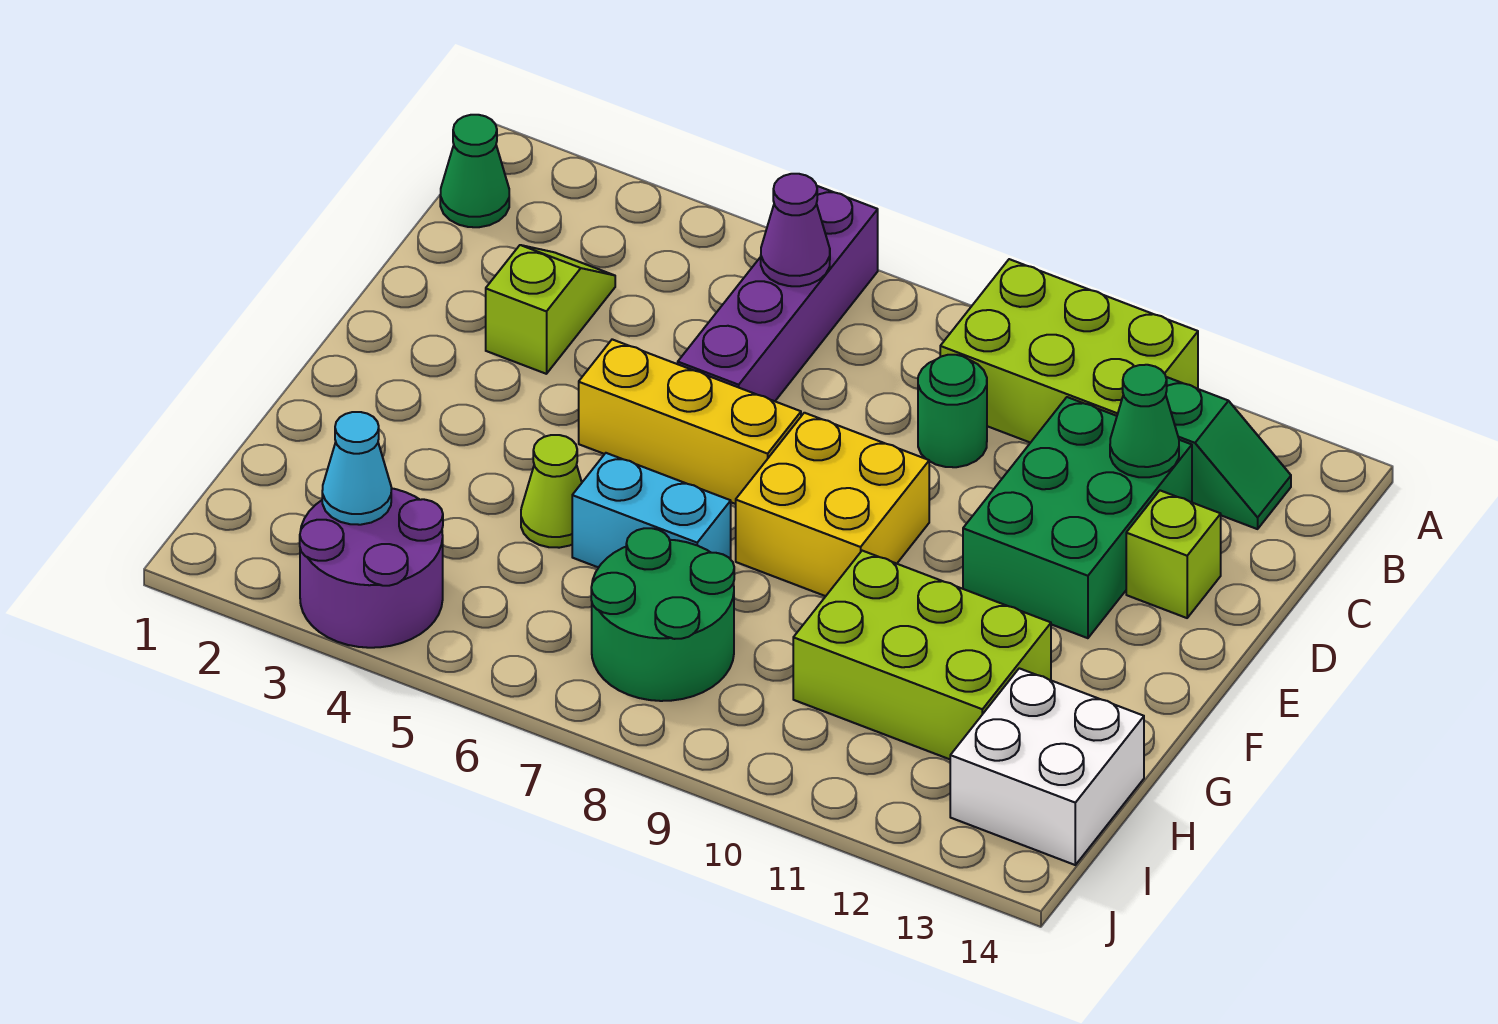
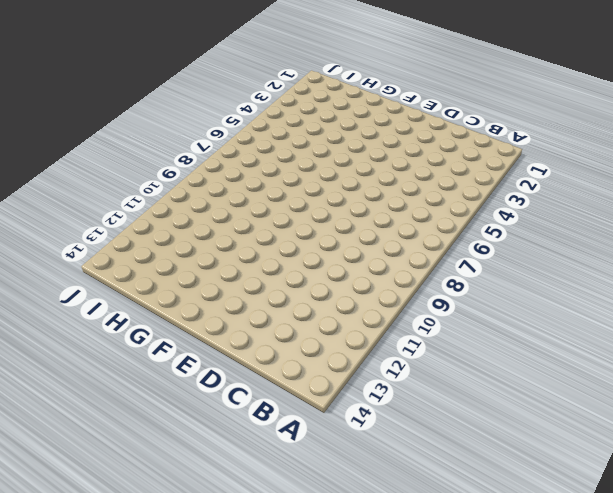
none -> purple brick A6:D6 level 1
none -> lime brick A9:B11 level 1
none -> green cone B1 level 1

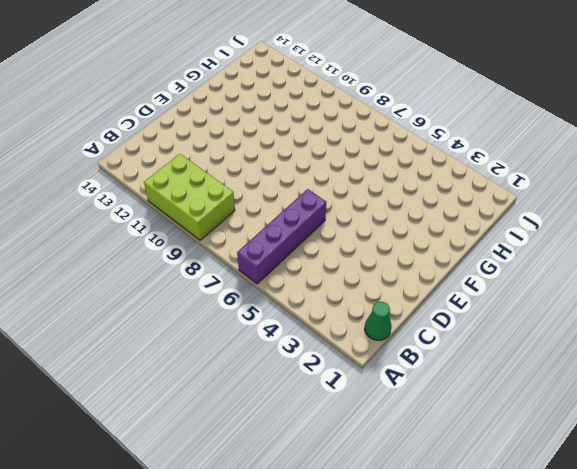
none -> green slope B12:B13 level 1 top 12
none -> lime slope C3:D3 level 1 top D
none -> green round brick C9 level 1

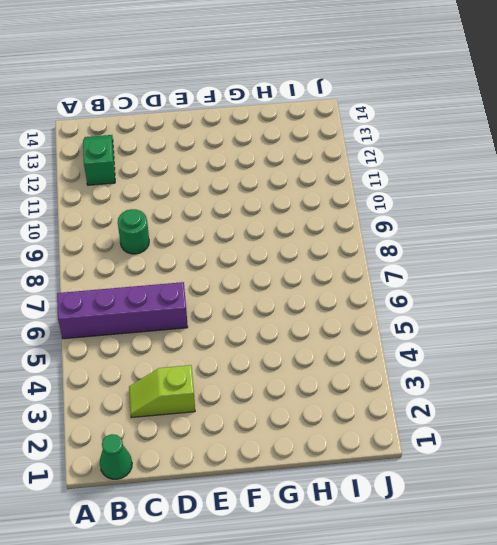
none -> lime brick A9:B11 level 1
none -> green brick C11:E12 level 1
none -> lime brick D13 level 1

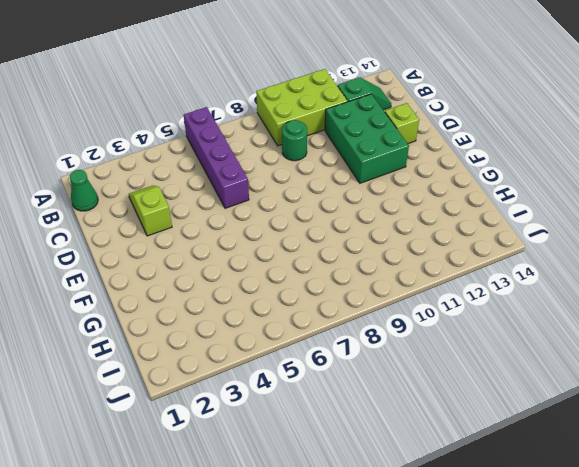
none -> yellow brick E5:E7 level 1
none -> yellow brick E8:F9 level 1
none -> lime cone G5 level 1

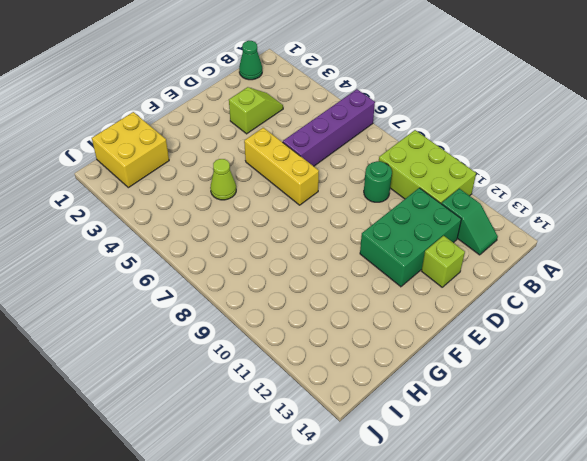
yellow brick H1:I2 level 1 -> yellow brick E8:F9 level 1
none -> cyan brick G6:G7 level 1
none -> lime brick G10:H12 level 1
none -> green round brick H7:I8 level 1

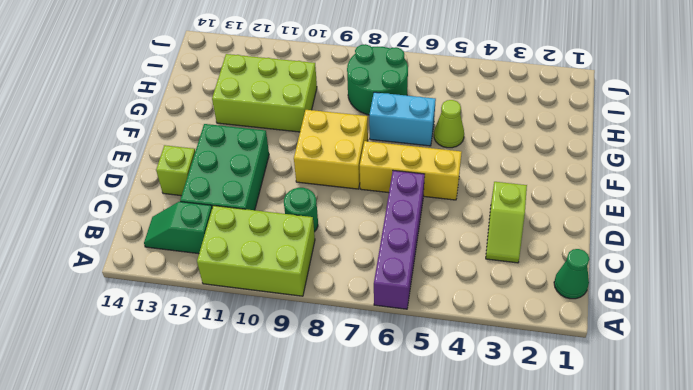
none -> white brick H13:I14 level 1
none -> purple round brick I3:J4 level 1
none -> purple cone B6 level 2

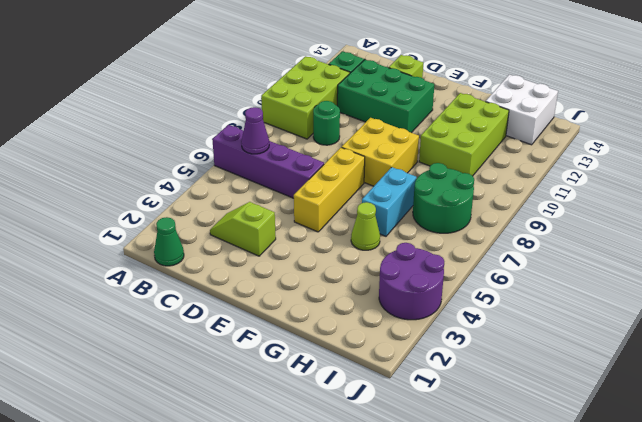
none -> green cone C12 level 2
none -> cyan cone I3 level 2

